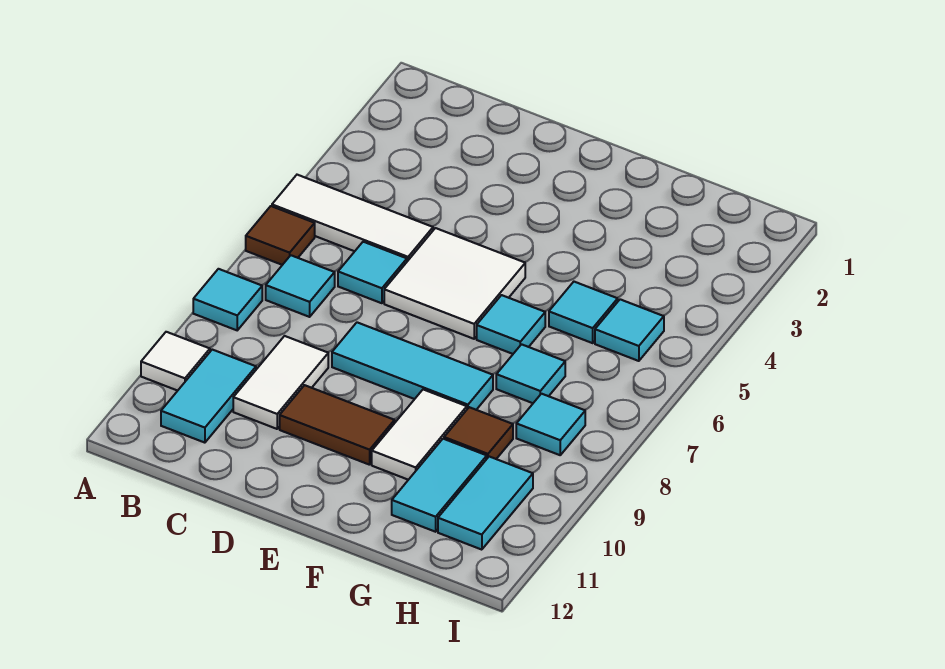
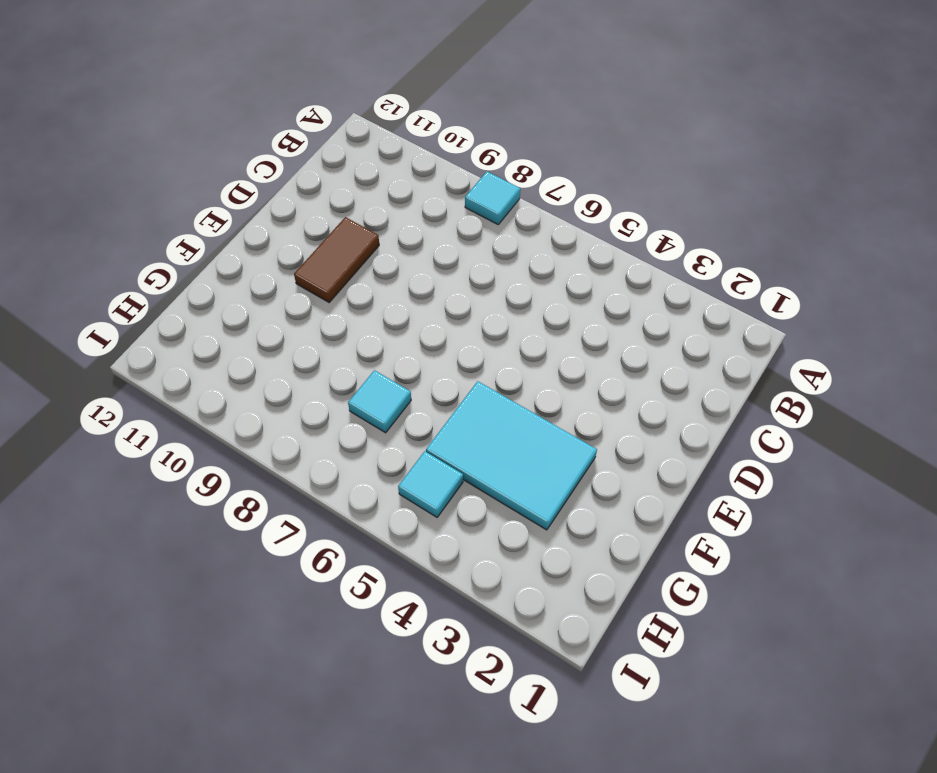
cyan tile F3:G5 level 1 -> cyan tile G5 level 1
none -> white tile A5:C5 level 1
none -> brown tile A6 level 1
none -> white tile A10 level 1

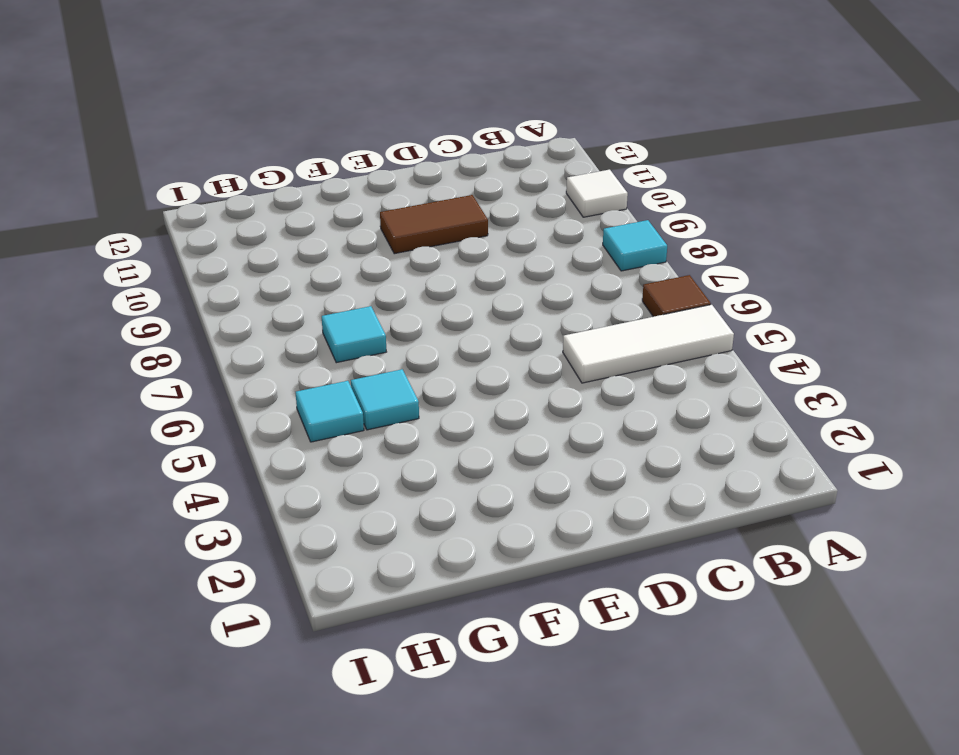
none -> cyan tile B7 level 1
none -> cyan tile B10:B11 level 1
none -> cyan tile C6 level 1

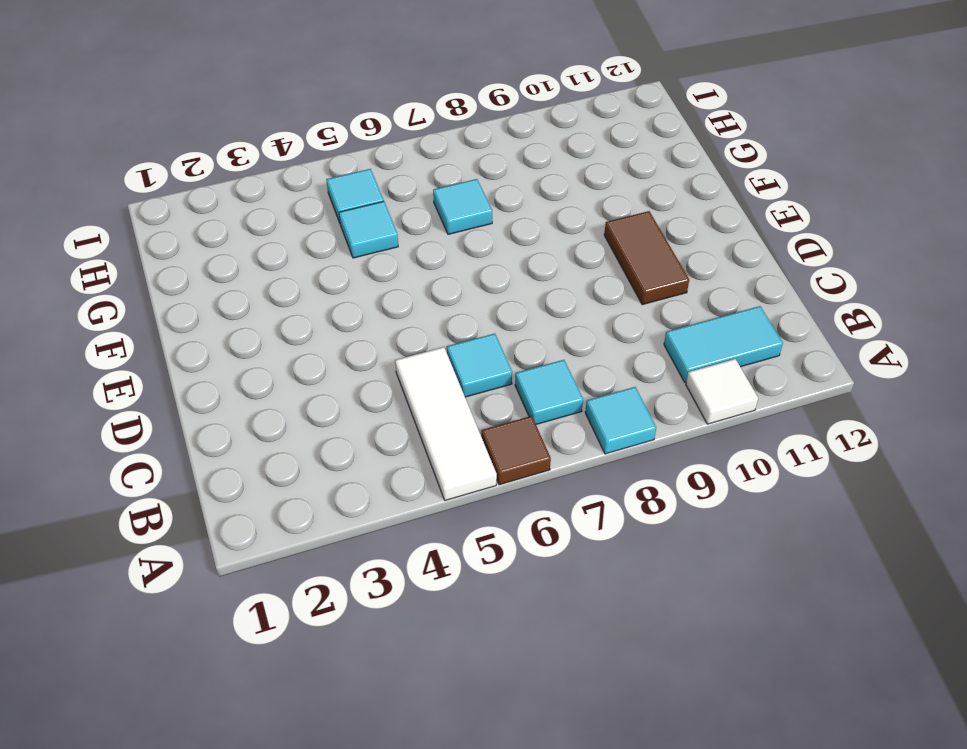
none -> white tile C9:C10 level 1
none -> white tile D5:E6 level 1
none -> cyan tile D8:F8 level 1

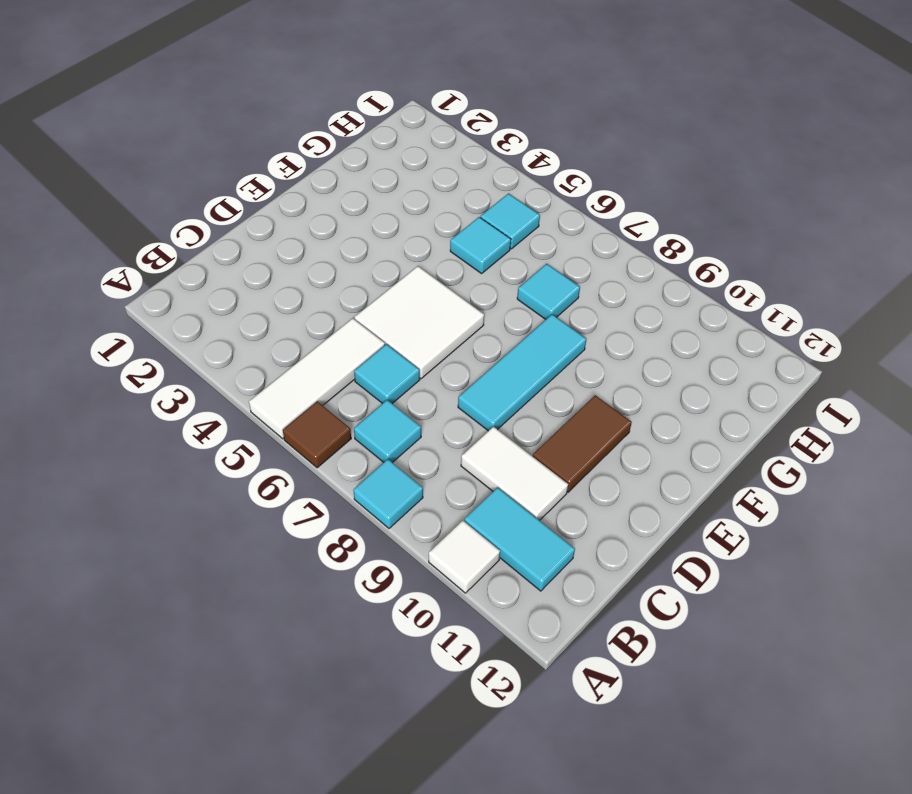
none -> cyan tile F6 level 1
none -> white tile F9:F10 level 1
none -> brown tile G9 level 1

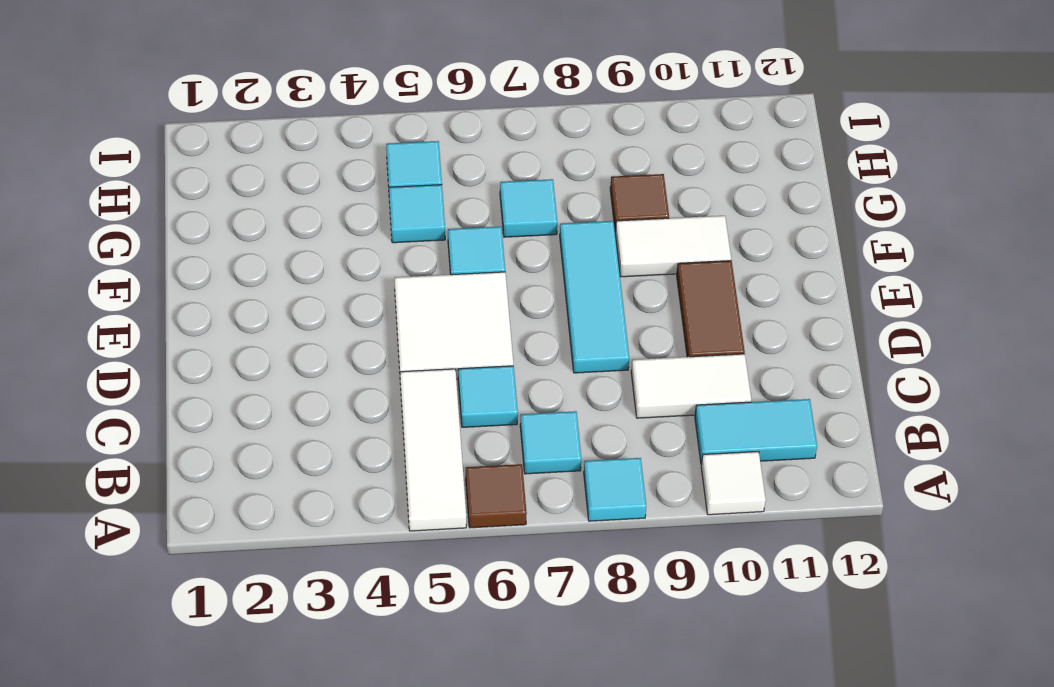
none -> cyan tile G10:G11 level 1
none -> cyan tile H8 level 1
none -> cyan tile H10:H11 level 1

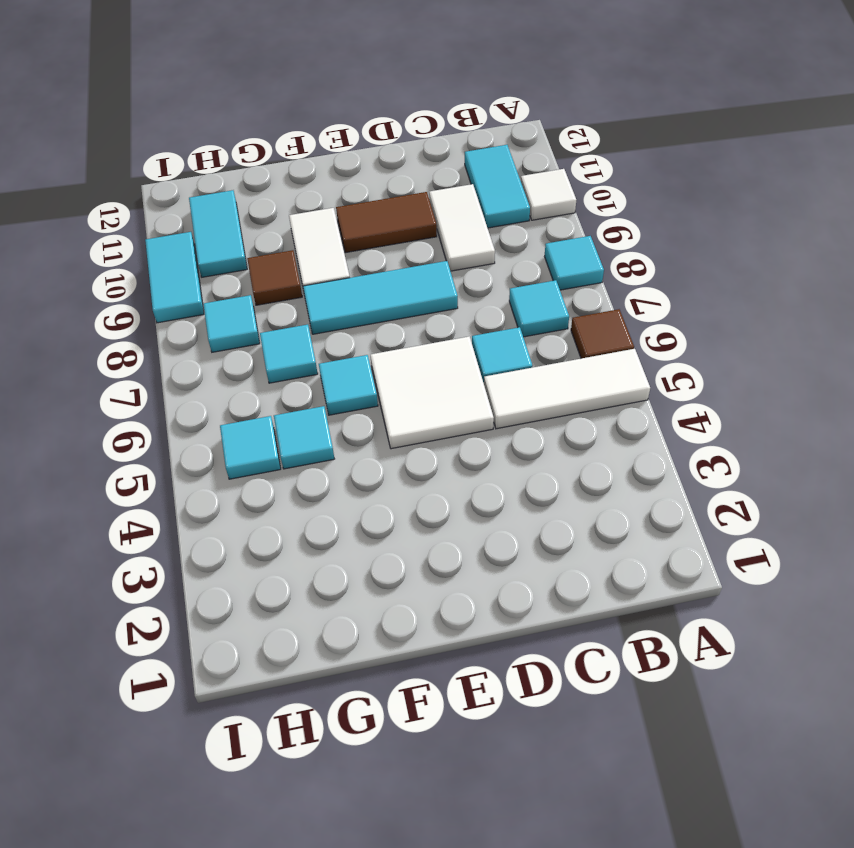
cyan tile I9:I10 level 1 -> cyan tile G10:G11 level 1

